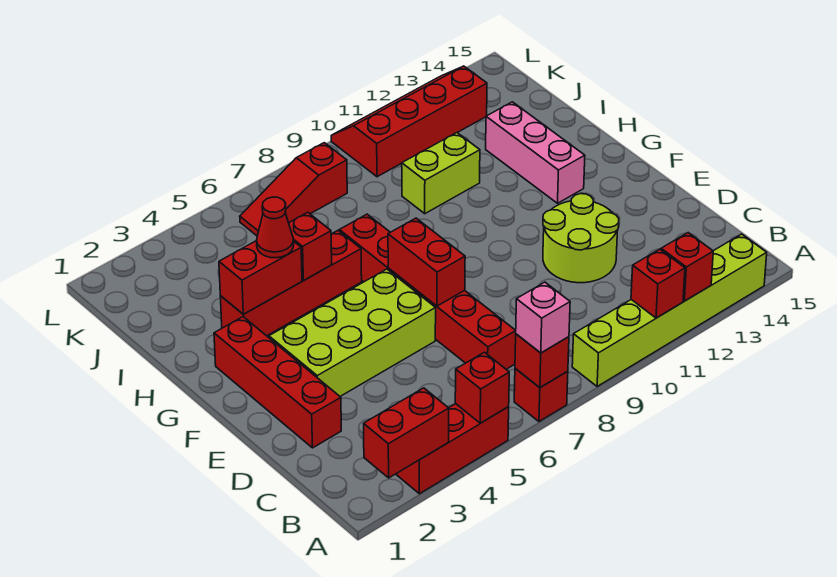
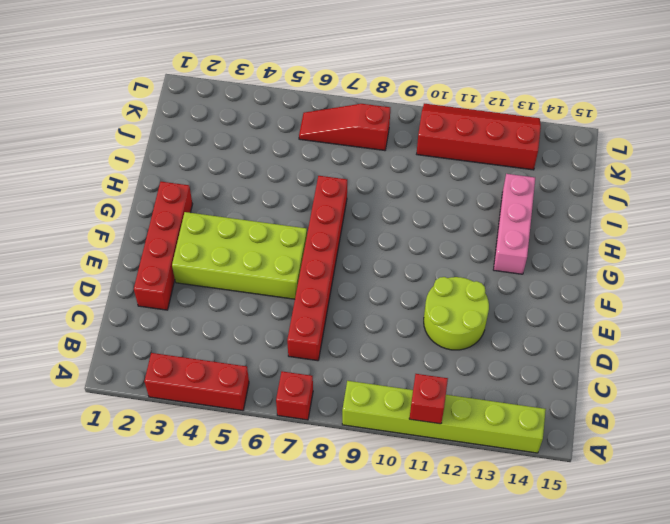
none -> red brick H3:H6 level 1
none -> lime brick I10:I11 level 1
none -> red brick A2:A3 level 2

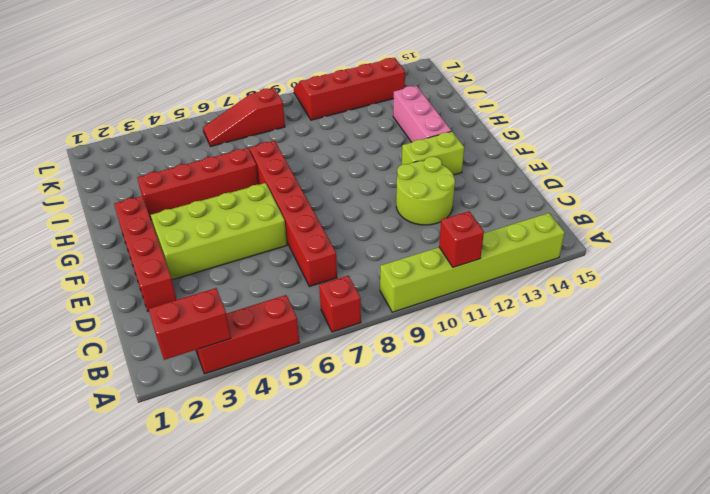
lime brick F12:F13 level 1 -> lime brick I10:I11 level 1
none -> red brick A5 level 2
none -> red brick A7 level 2
none -> red brick A12 level 2

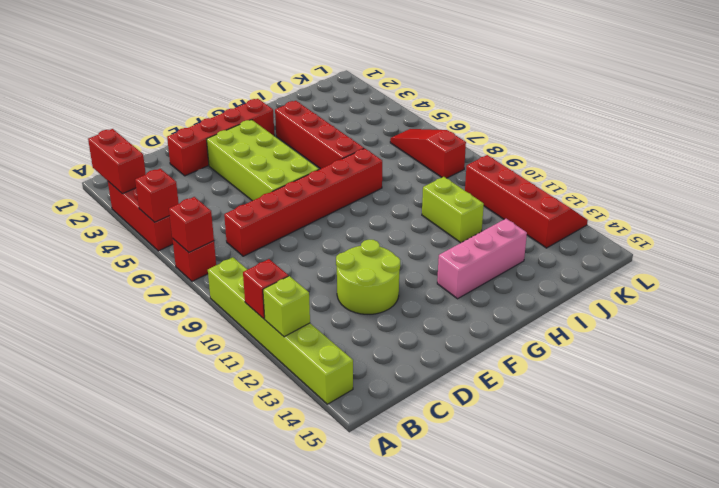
lime brick A12 level 2 -> red brick A12 level 2
none -> red brick E7:F7 level 2
none -> red brick H3:H4 level 2
none -> red brick H5 level 2

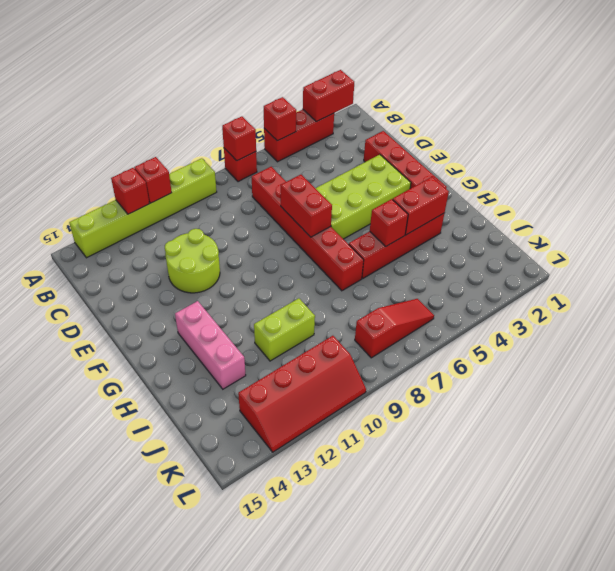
none -> pink brick A7 level 3
none -> red cone H4 level 3

